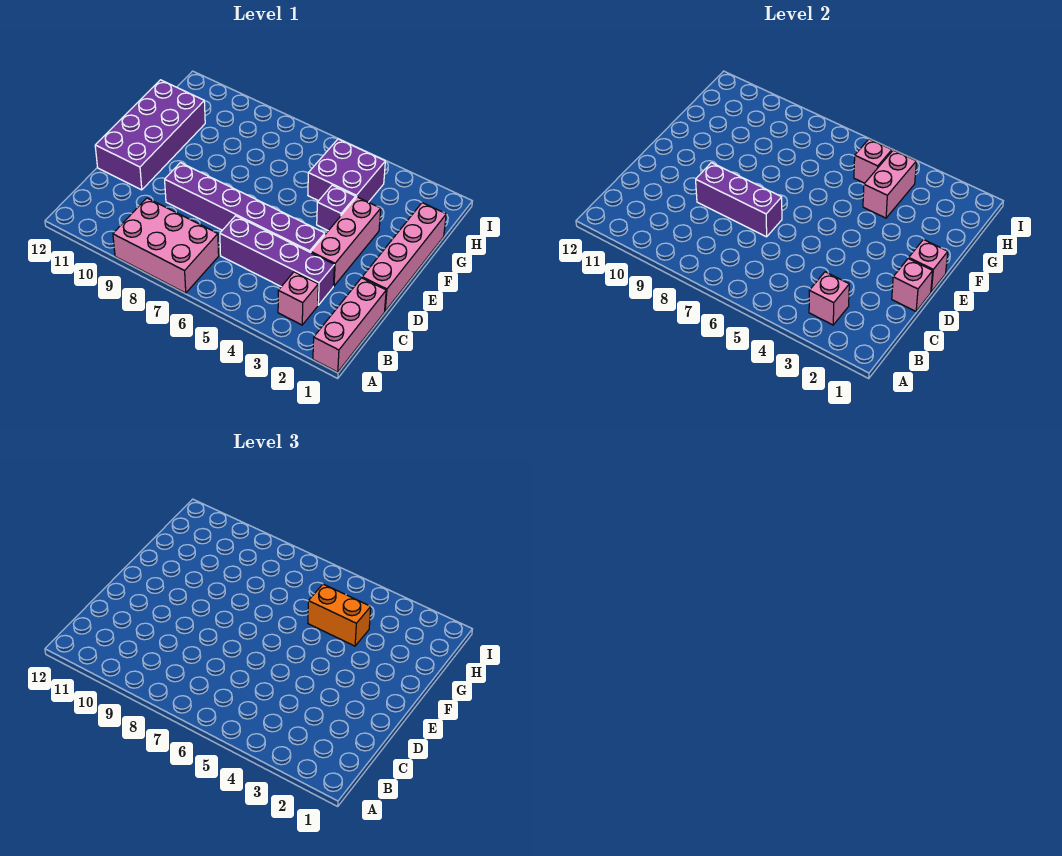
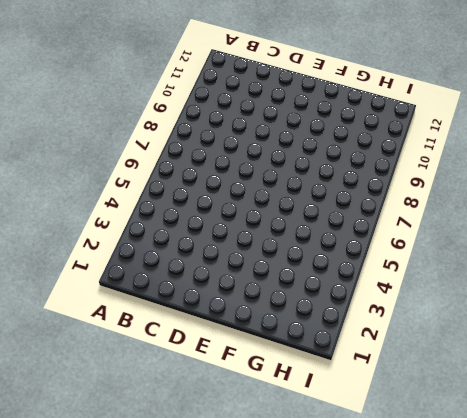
none -> pink brick A1:C1 level 1
none -> pink brick A7:B9 level 1
none -> pink brick B3 level 1

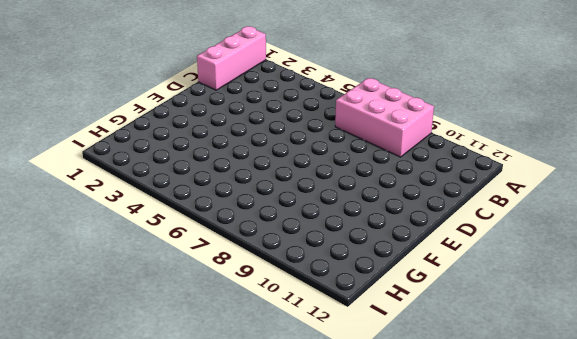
none -> pink brick B3 level 1
none -> purple brick C3:C6 level 1
none -> pink brick D1:G1 level 1

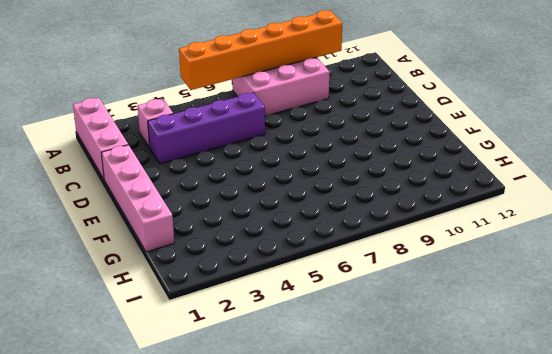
orange brick A5:A10 level 2 -> none
none -> pink brick D3:F3 level 1
none -> purple brick D4:D9 level 1
none -> purple brick D11:G12 level 1

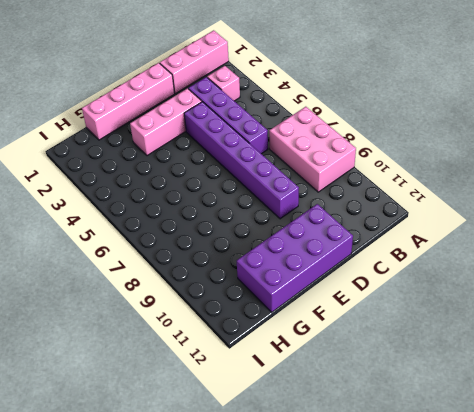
none -> purple brick F4 level 1
none -> purple brick G4:H5 level 1
none -> pink brick B3 level 2

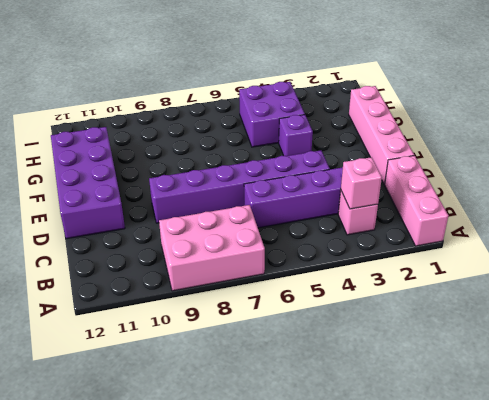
none -> pink brick D3:F3 level 1
none -> pink brick D1 level 2
none -> purple brick D7:D9 level 2

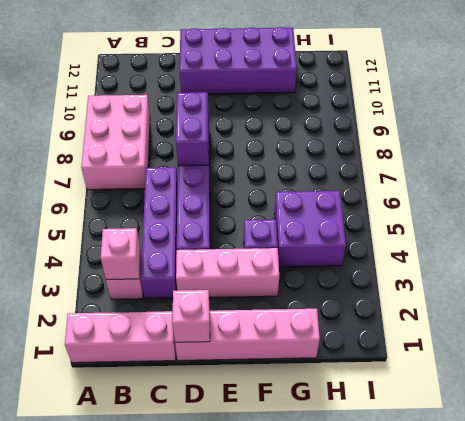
purple brick D7:D8 level 2 -> purple brick D7:D9 level 2
none -> pink brick E1 level 2
none -> pink brick G4:H4 level 2
none -> pink brick H5 level 2

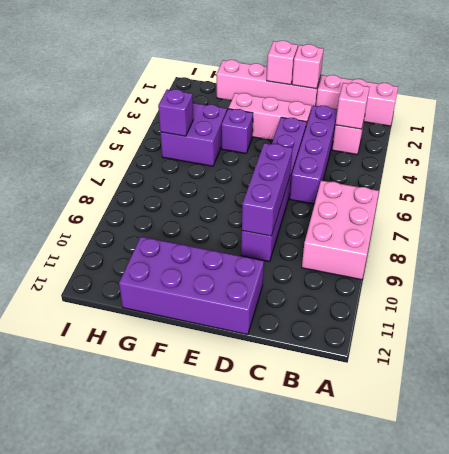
purple brick H5 level 2 -> pink brick H5 level 2
none -> pink brick G4:H4 level 2
none -> orange brick G4:G5 level 3

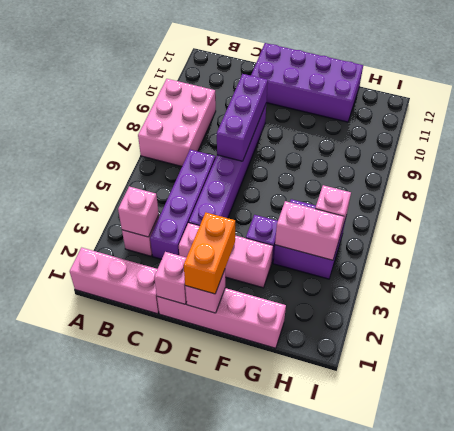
orange brick E1:E2 level 3 -> orange brick G4:G5 level 3

